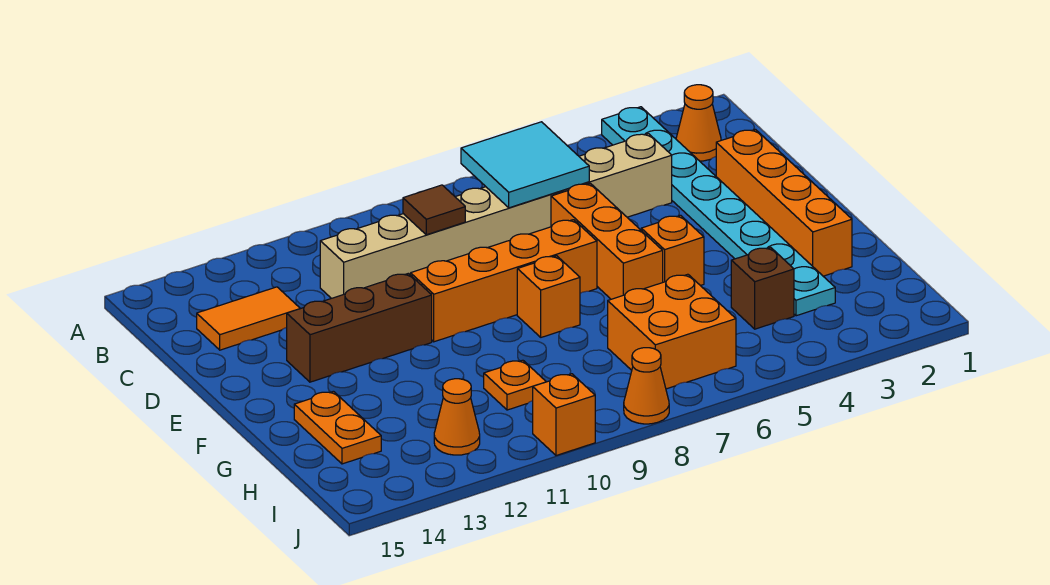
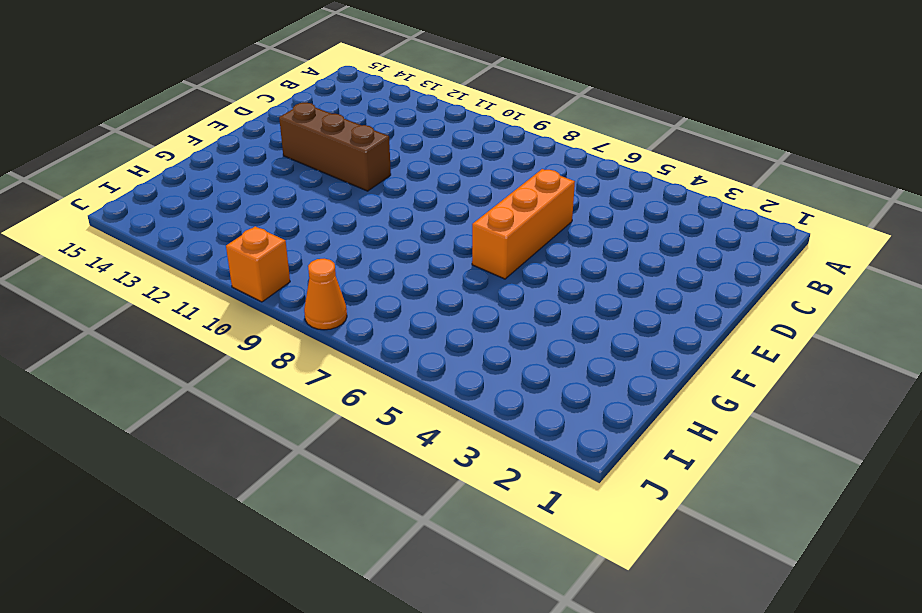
none -> cyan plate A3:H3 level 1
none -> orange cone B2 level 1
none -> tan brick C4:C11 level 1

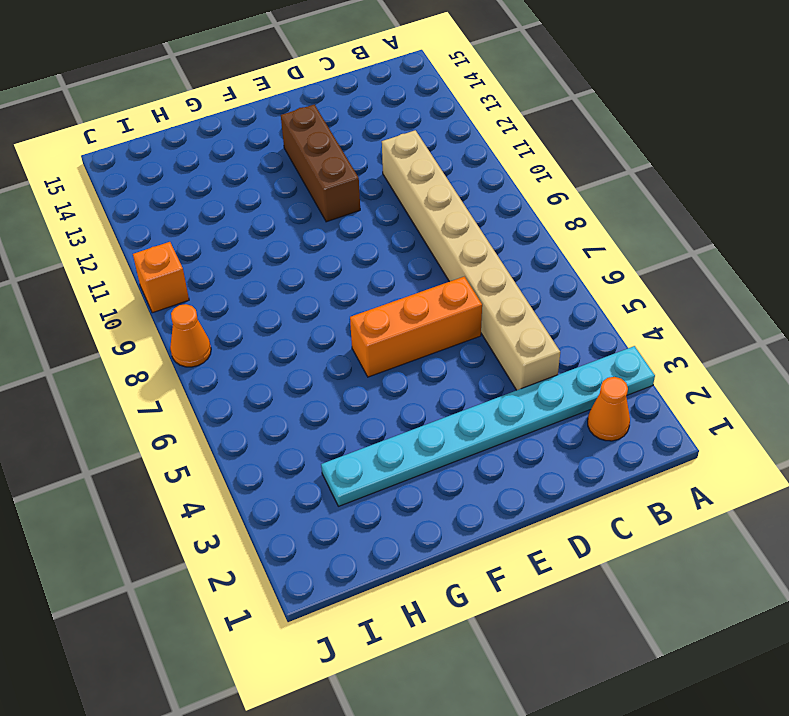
none -> orange tile C13:C14 level 1
none -> orange brick D2:G2 level 1
none -> orange brick E7:E10 level 1

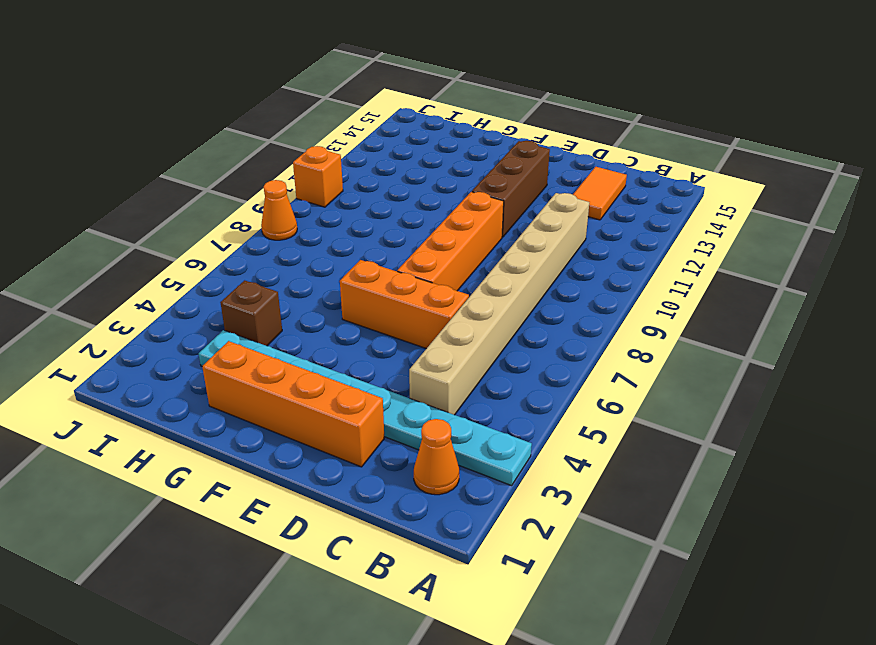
none -> orange brick F5 level 1
none -> orange brick F8 level 1
none -> orange plate G14:H14 level 1

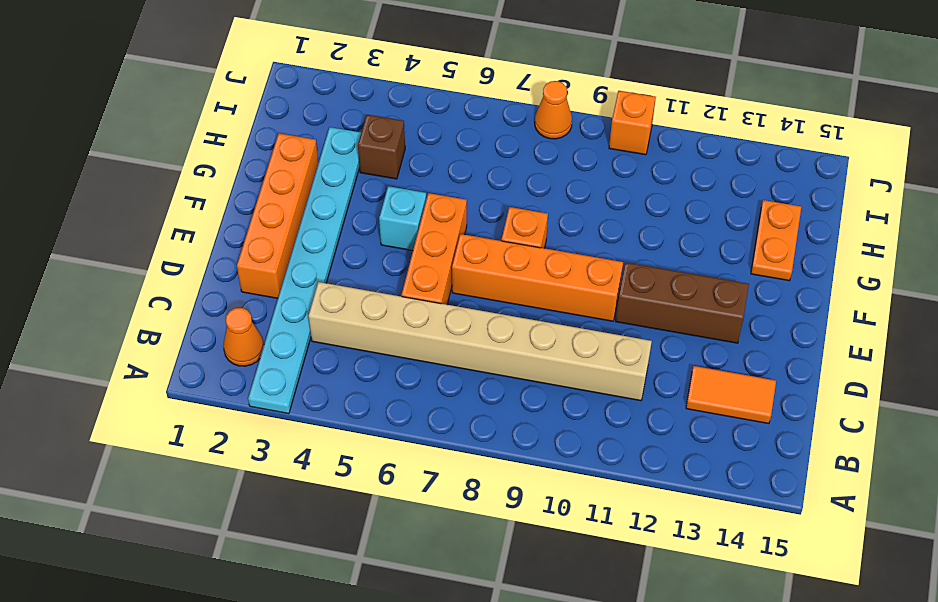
cyan brick F5 level 1 -> orange brick F5 level 1
none -> orange brick H6:I7 level 1
none -> orange plate H10 level 1
none -> orange cone I12 level 1

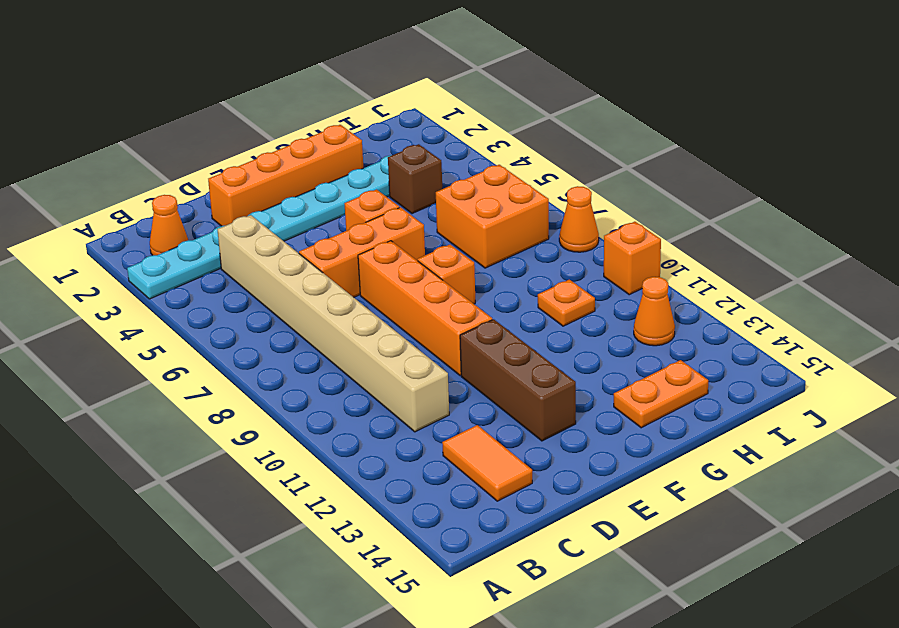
none -> cyan tile B6:C7 level 2
none -> brown tile C9 level 2

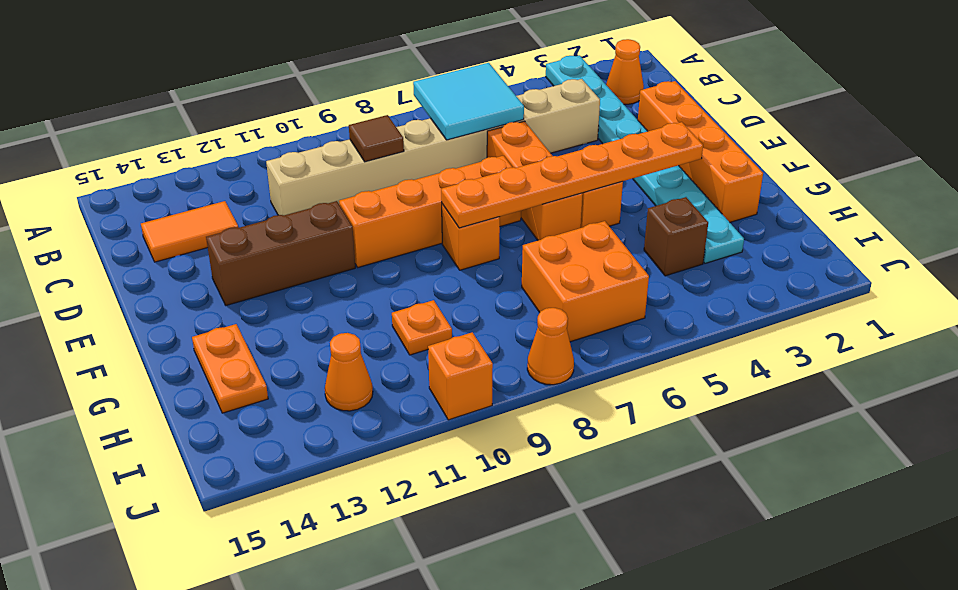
orange plate F3:F8 level 2 -> none

